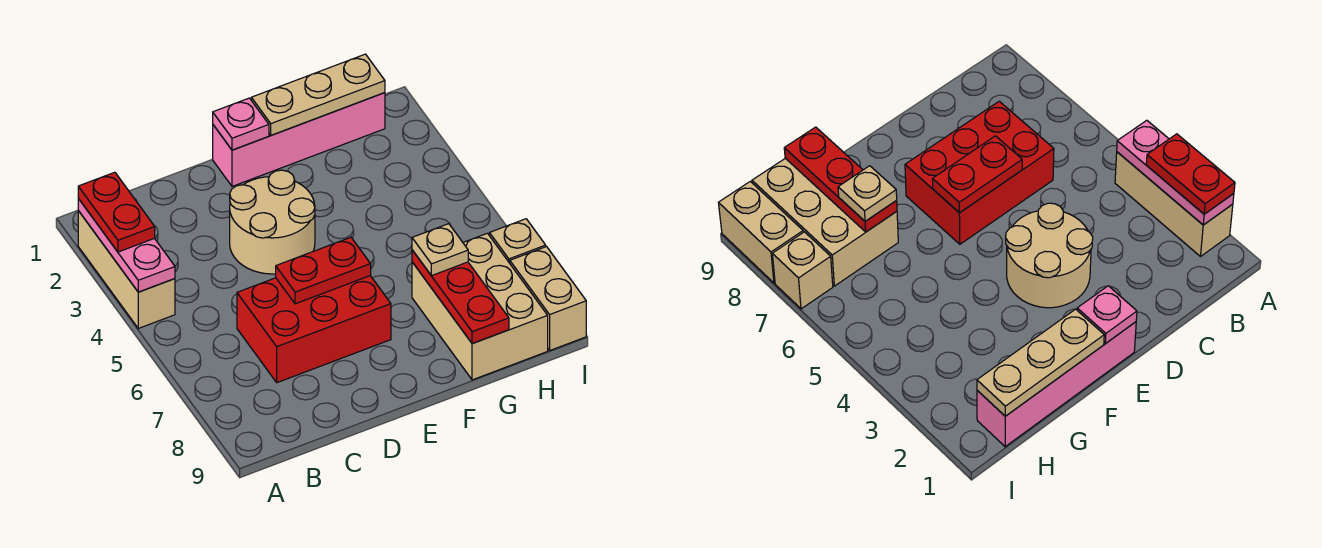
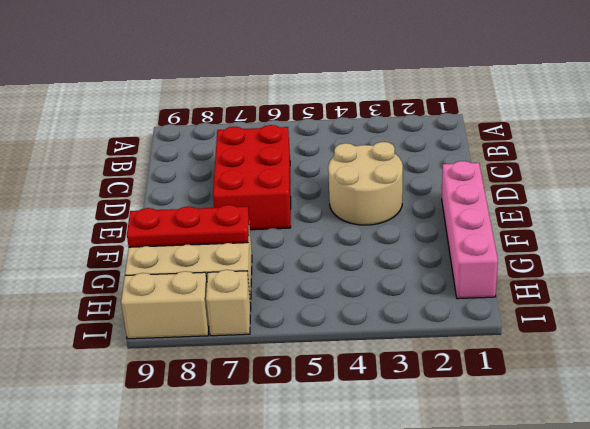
none -> tan brick A2:A4 level 1
none -> pink plate A2:A4 level 2
none -> red plate D6:E6 level 2

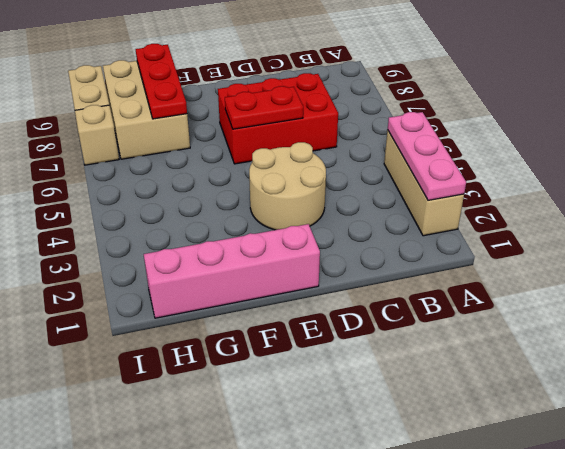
none -> pink plate E1 level 2
none -> tan plate F1:H1 level 2
none -> red plate A2:A3 level 3

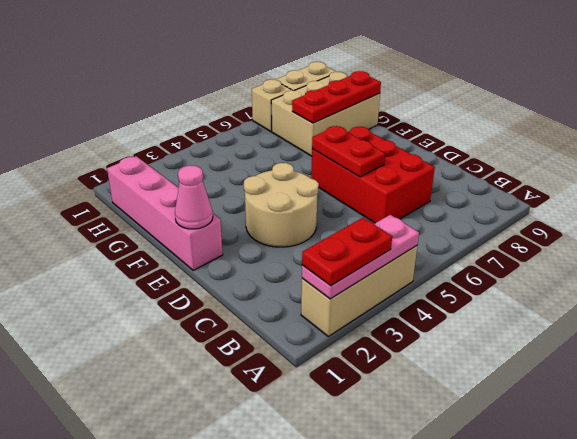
pink cone E1 level 2 -> pink plate E1 level 2
none -> tan plate F1:H1 level 2
none -> tan plate G7 level 3

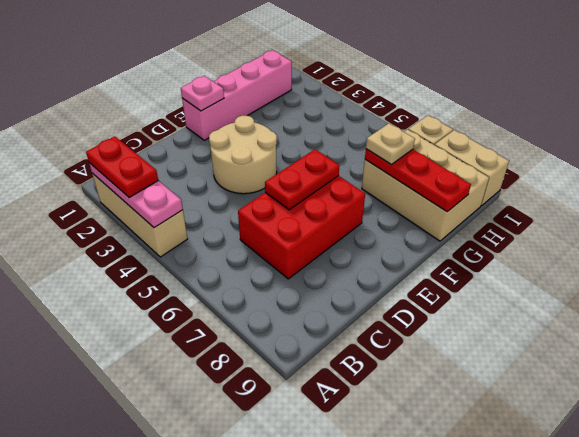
none -> tan plate F1:H1 level 2

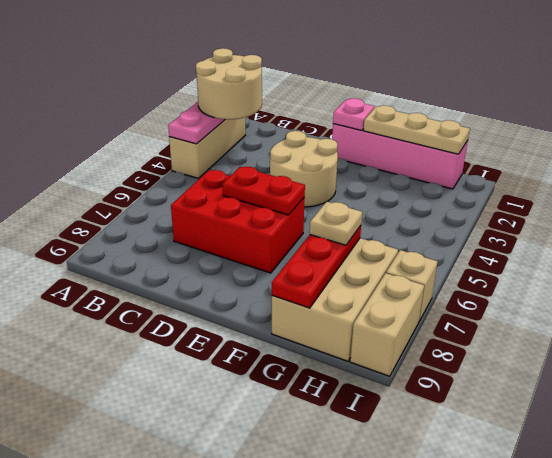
tan round brick A2:B3 level 3 -> red plate A2:A3 level 3

